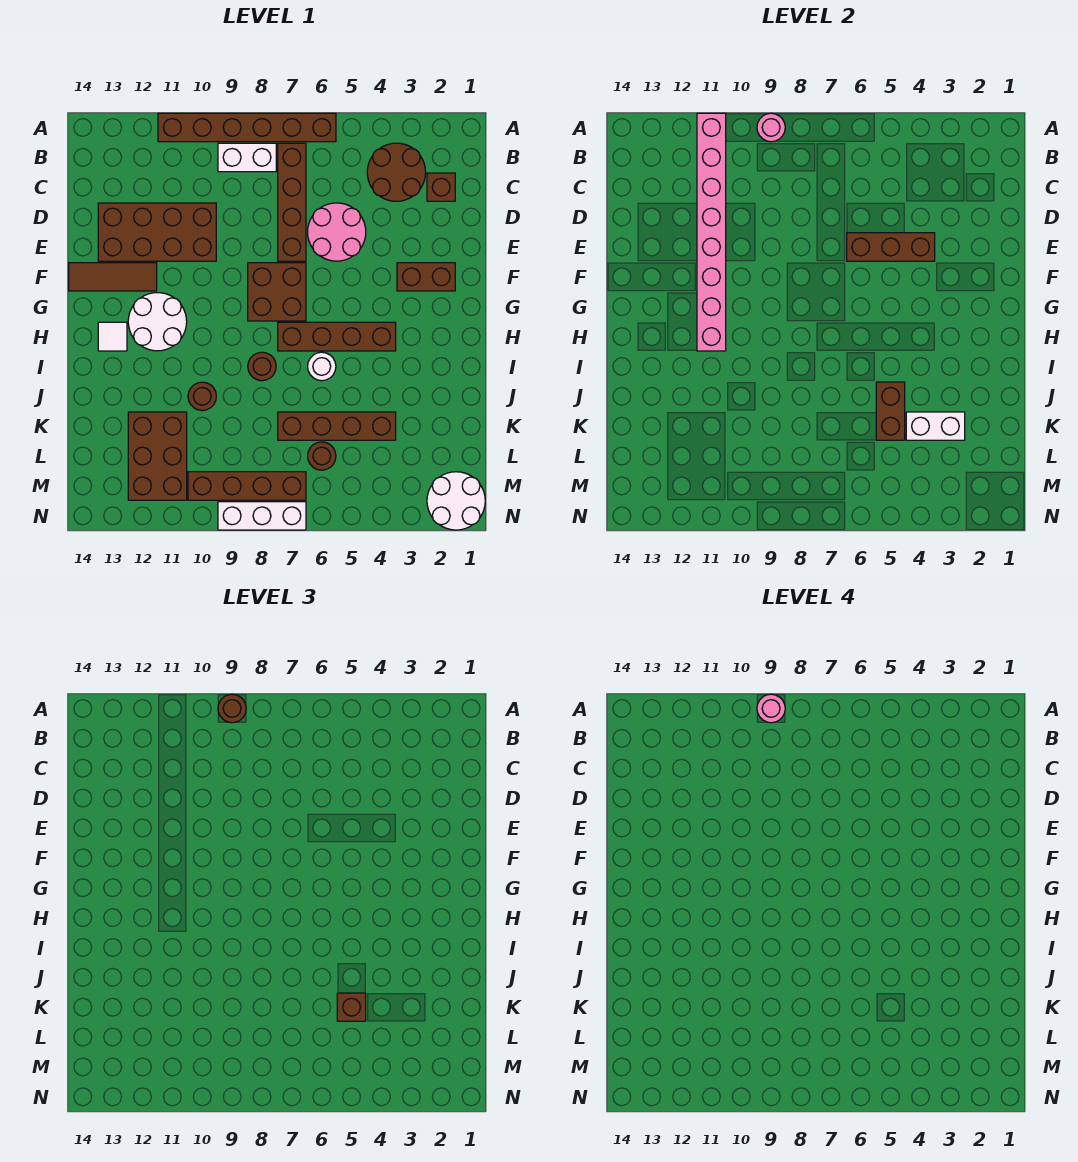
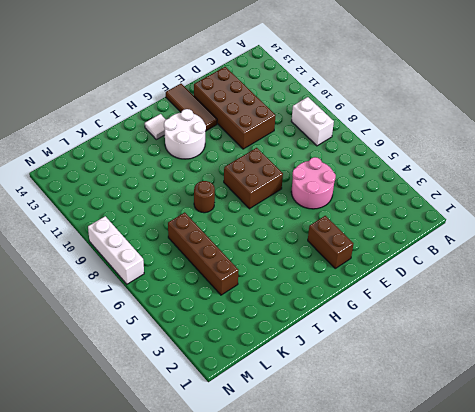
none -> brown brick A6:A11 level 1
none -> brown round brick B3:C4 level 1
none -> brown brick B7:E7 level 1
none -> brown brick C2 level 1

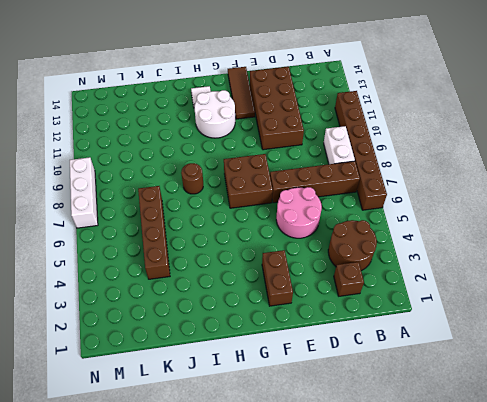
none -> brown brick H4:H7 level 1
none -> white round brick I6 level 1
none -> brown round brick J10 level 1
none -> brown brick K11:M12 level 1

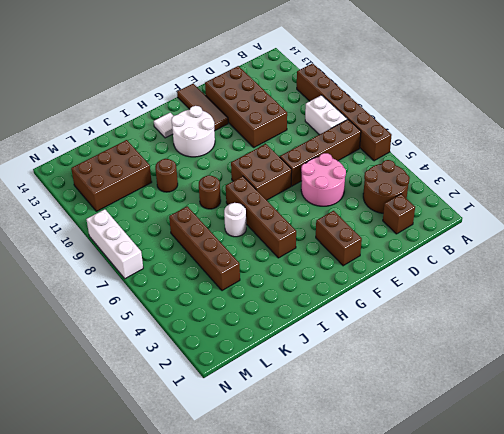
none -> brown round brick L6 level 1
none -> white round brick M1:N2 level 1
none -> brown brick M7:M10 level 1
none -> pink round brick A9 level 2

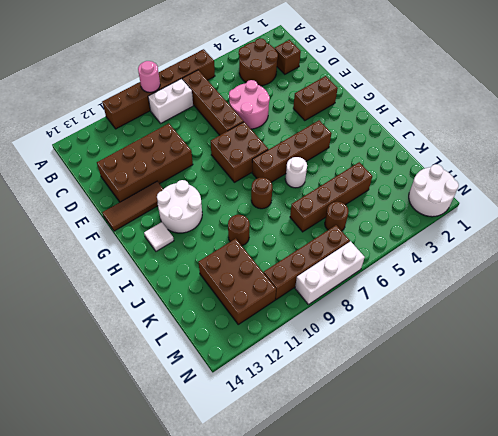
none -> pink brick A11:H11 level 2
none -> brown brick E4:E6 level 2
none -> brown brick J5:K5 level 2
none -> white brick K3:K4 level 2

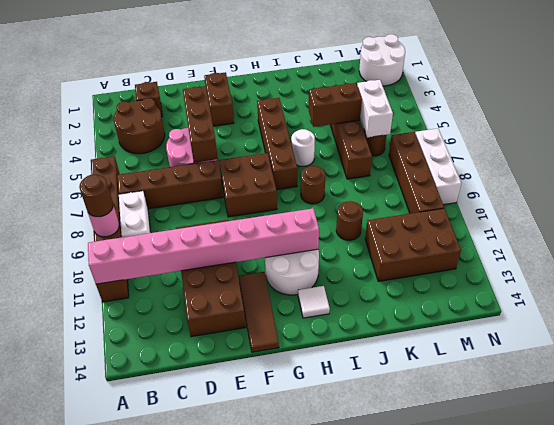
white brick L5:L6 level 2 -> white brick K3:K4 level 2
none -> brown brick K5 level 3
none -> pink round brick A9 level 4

